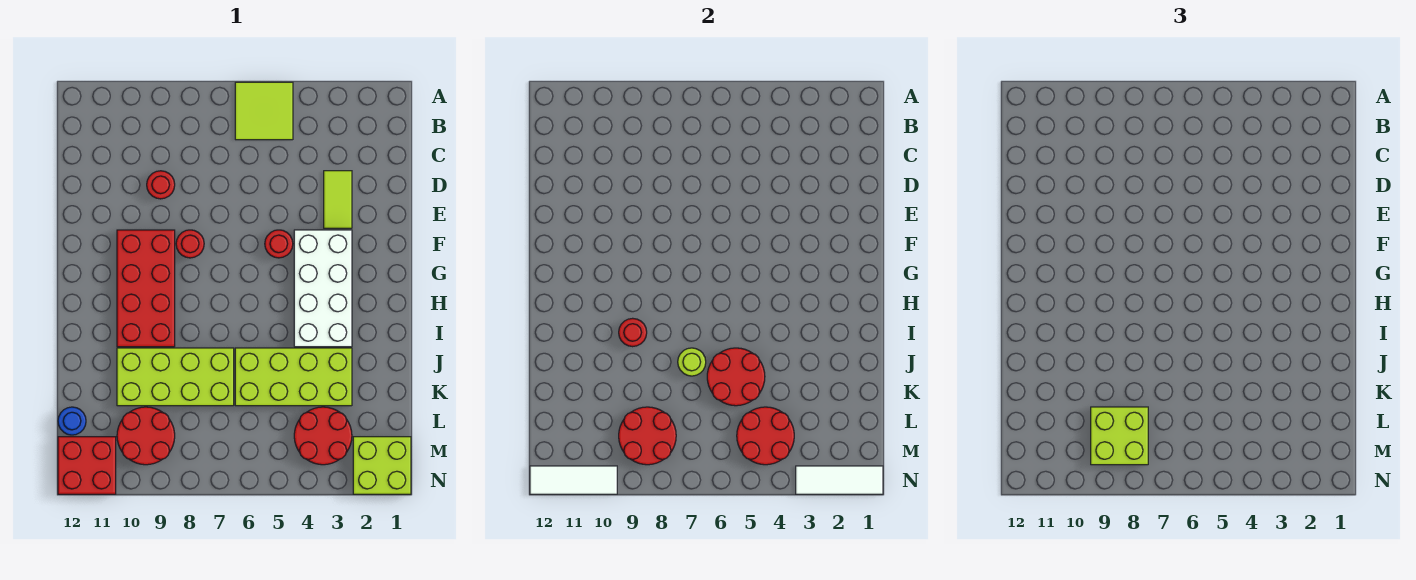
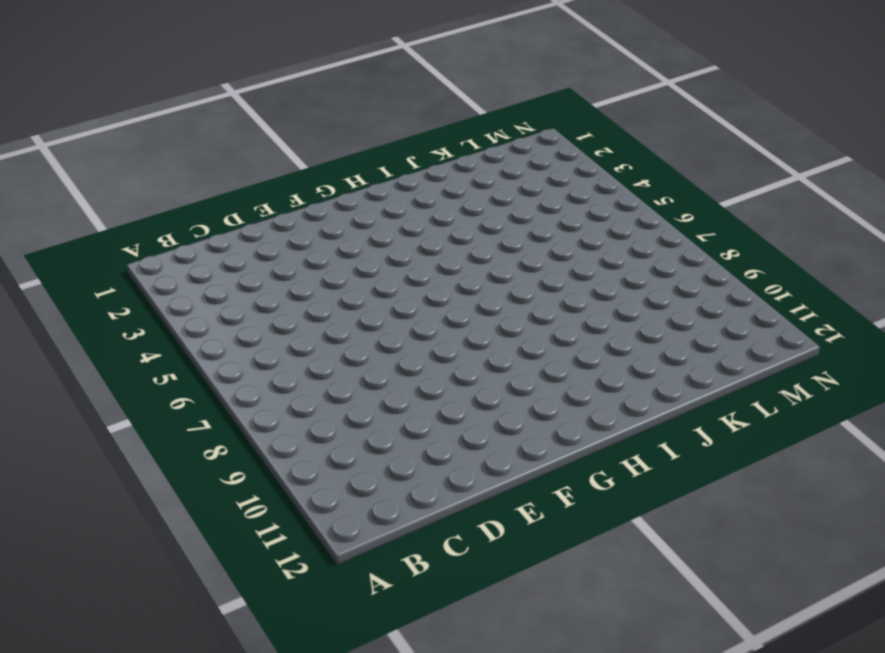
none -> lime tile A5:B6 level 1
none -> lime tile D3:E3 level 1
none -> red round brick D9 level 1

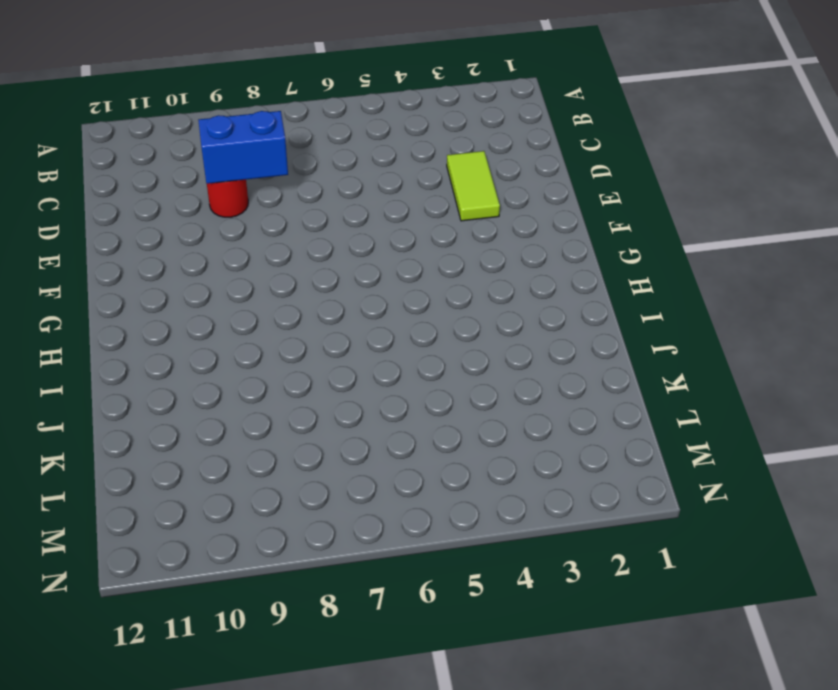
blue brick D8:D9 level 2 -> none
none -> lime tile A5:B6 level 1
none -> white brick F3:I4 level 1
none -> red round brick F5 level 1

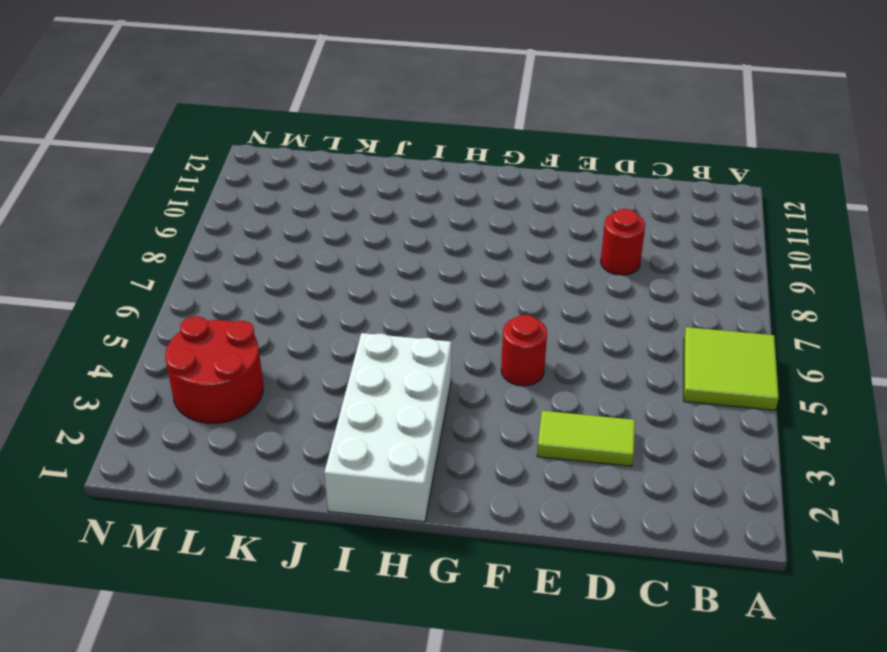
white brick H1:I4 level 1 -> white brick F3:I4 level 1
none -> red round brick F8 level 1
none -> red brick F9:I10 level 1
none -> lime brick J3:K6 level 1

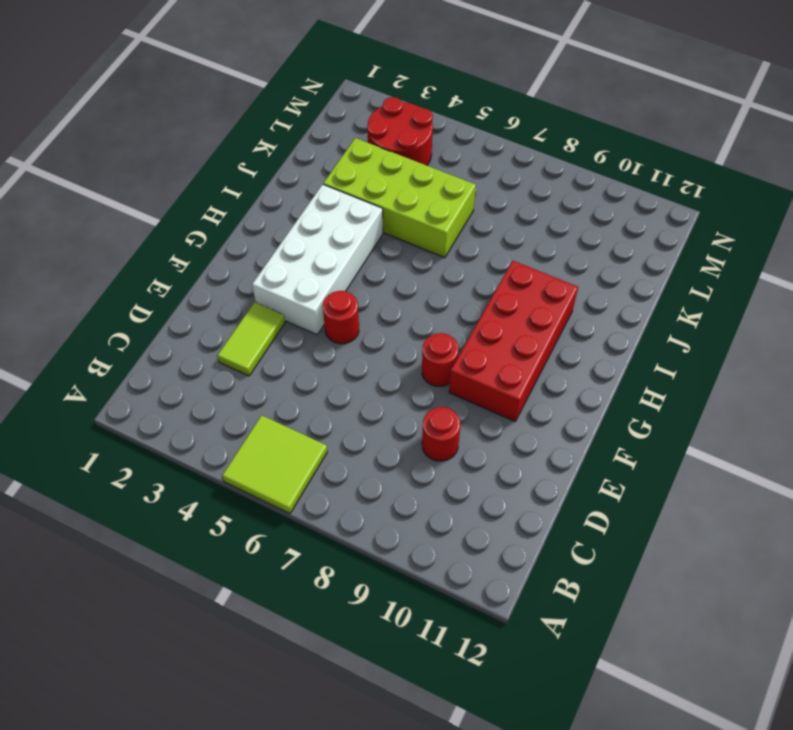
none -> lime brick J7:K10 level 1
none -> red round brick L9:M10 level 1
none -> blue round brick L12 level 1

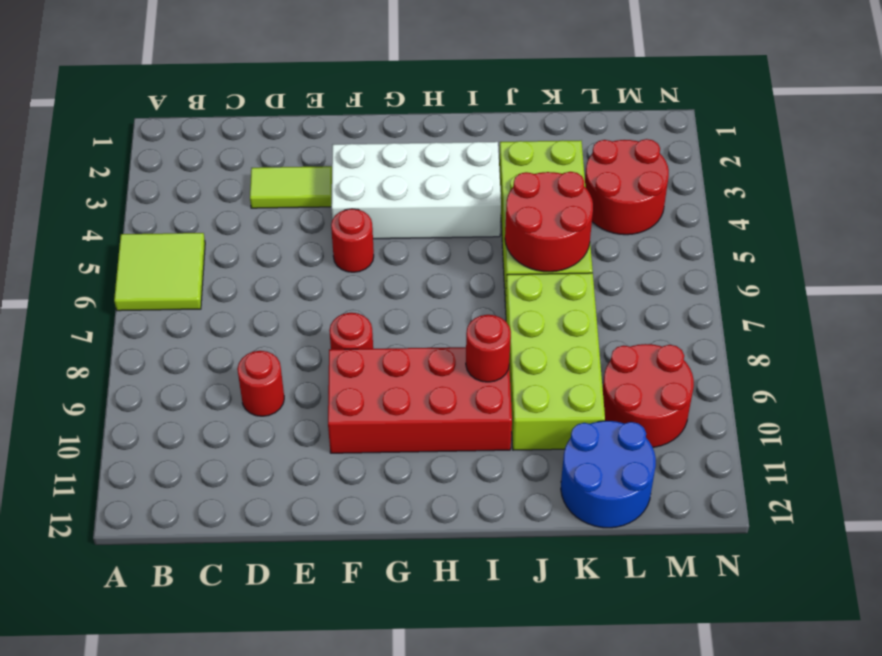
blue round brick K11:L12 level 1 -> blue round brick L12 level 1
none -> lime brick M1:N2 level 1
none -> red brick M11:N12 level 1
none -> lime round brick J7 level 2

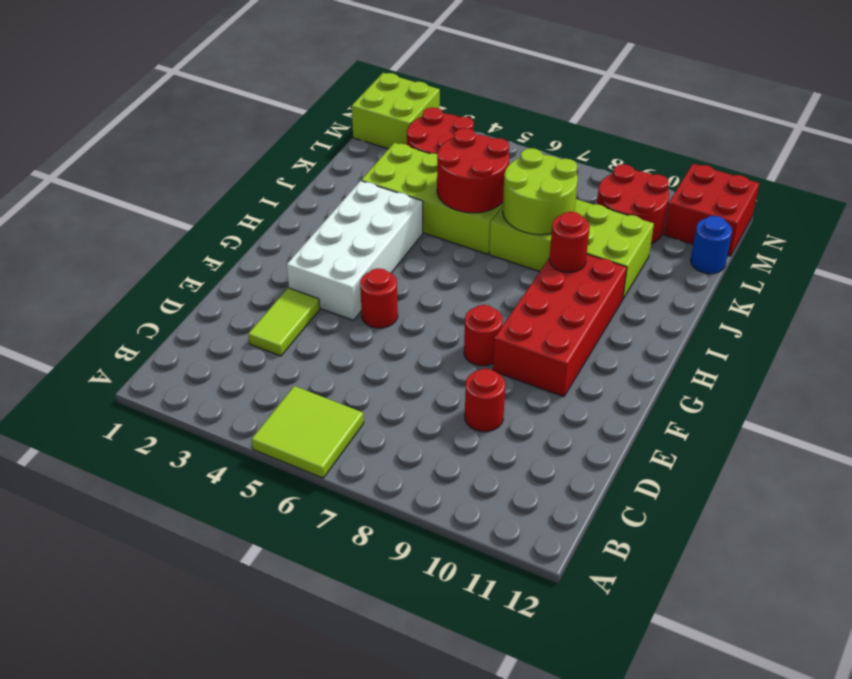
lime round brick J7:K8 level 2 -> lime round brick J7 level 2
none -> red round brick L4:M5 level 2
none -> red round brick L8:M9 level 2
none -> white tile N1:N3 level 2

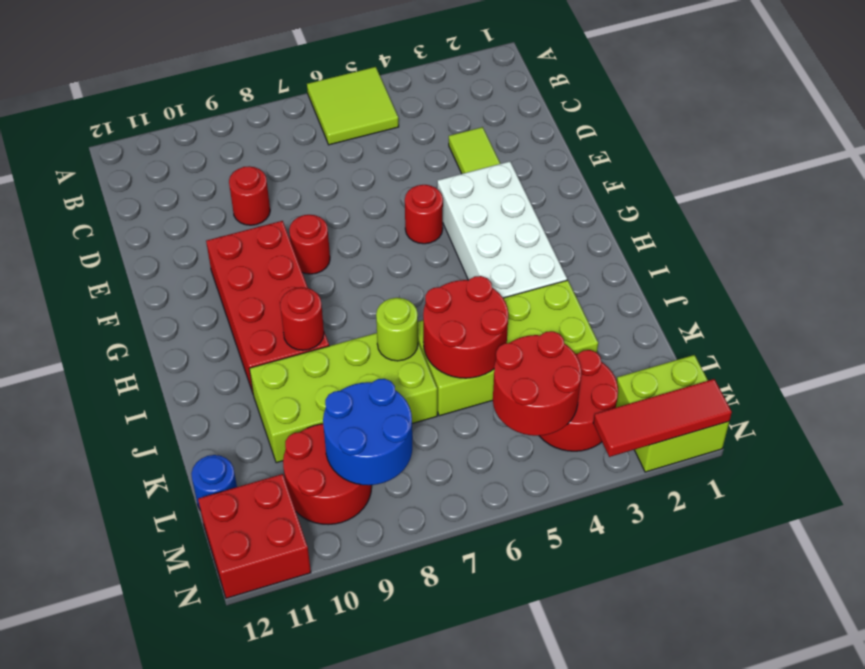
blue round brick L8:M9 level 2 -> red round brick L8:M9 level 2
red tile N1:N3 level 2 -> white tile N1:N3 level 2
none -> white tile N10:N12 level 2
none -> lime brick L8:M9 level 3

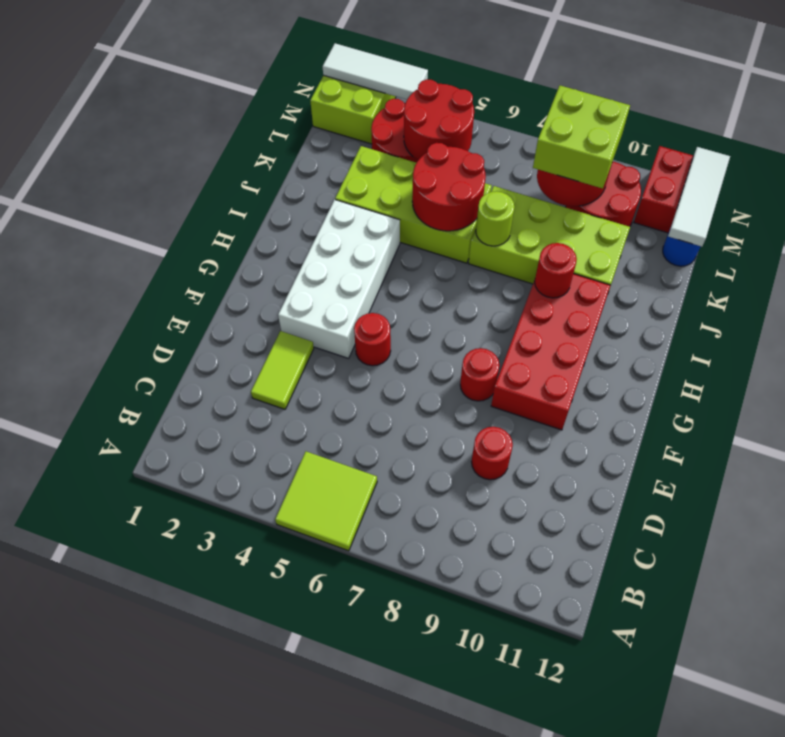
white tile L12:N12 level 2 -> white tile N10:N12 level 2

